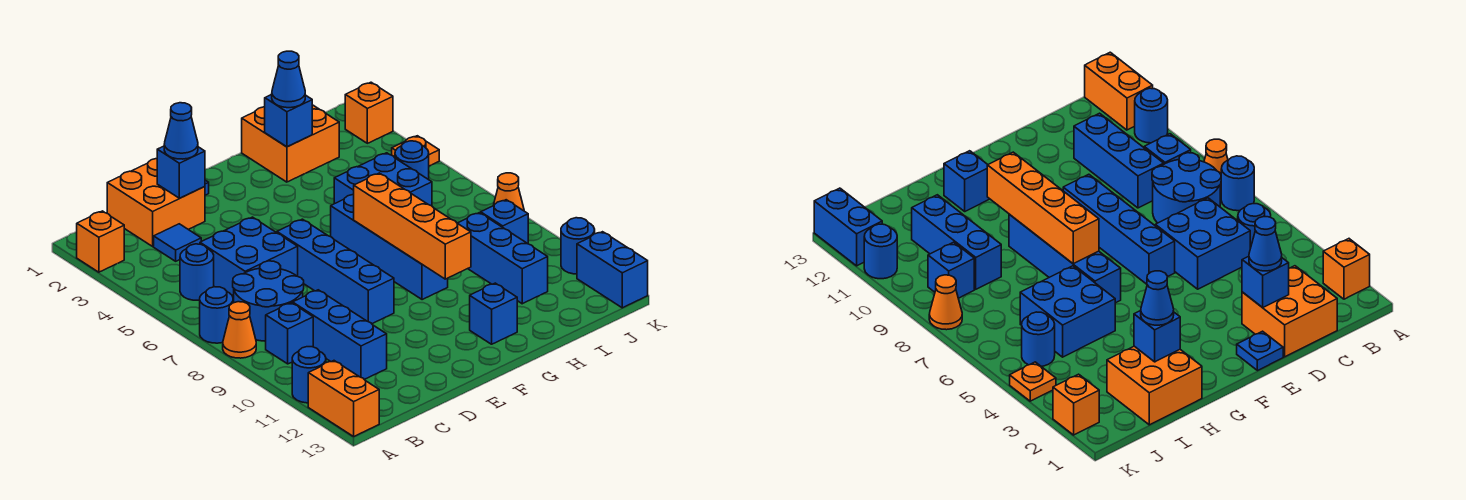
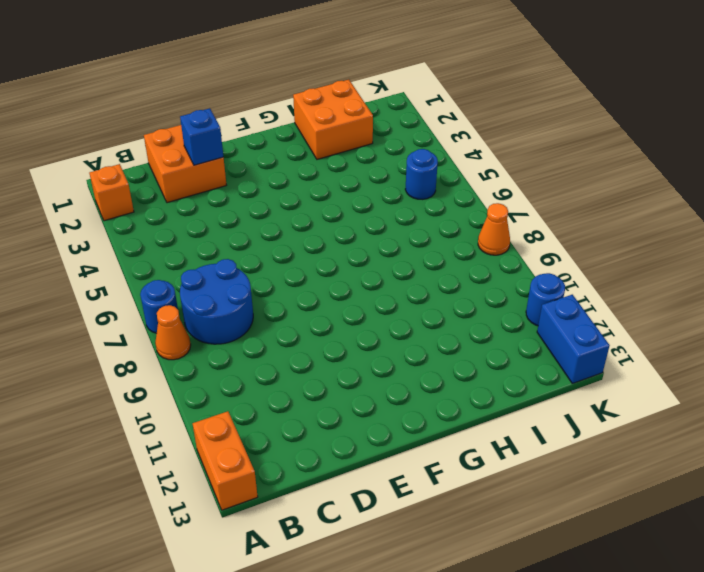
none -> blue round brick A11 level 1
none -> blue round brick B5 level 1
none -> blue brick B9 level 1
none -> blue tile C3 level 1

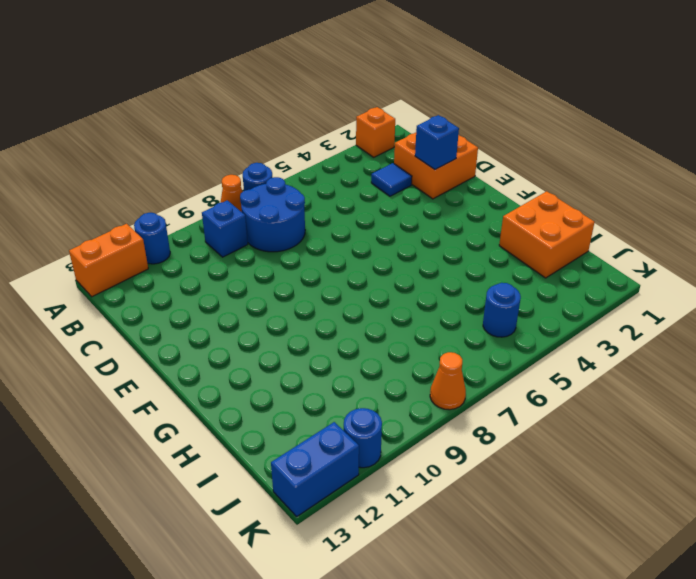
none -> blue round brick B5 level 1
none -> blue brick C5:D6 level 1
none -> blue brick C9:C11 level 1
none -> blue plate E1 level 1

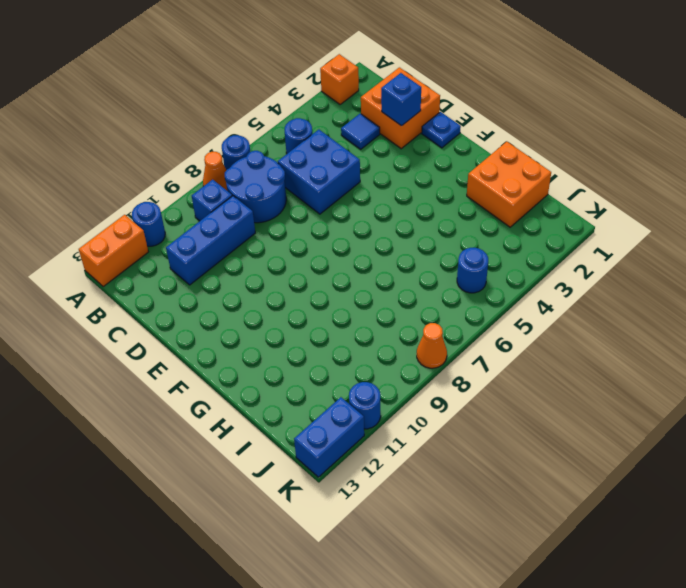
none -> blue brick E6:E9 level 1
none -> blue brick G6:G9 level 1
none -> blue brick G12 level 1
none -> blue brick H5:I6 level 1

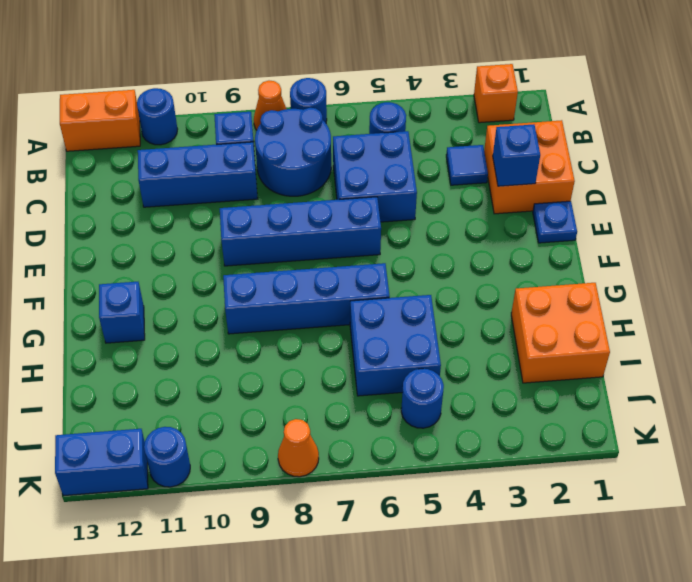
none -> blue brick I9:I11 level 1
none -> blue brick J9 level 1
none -> orange brick K2 level 1
none -> orange plate K4 level 1

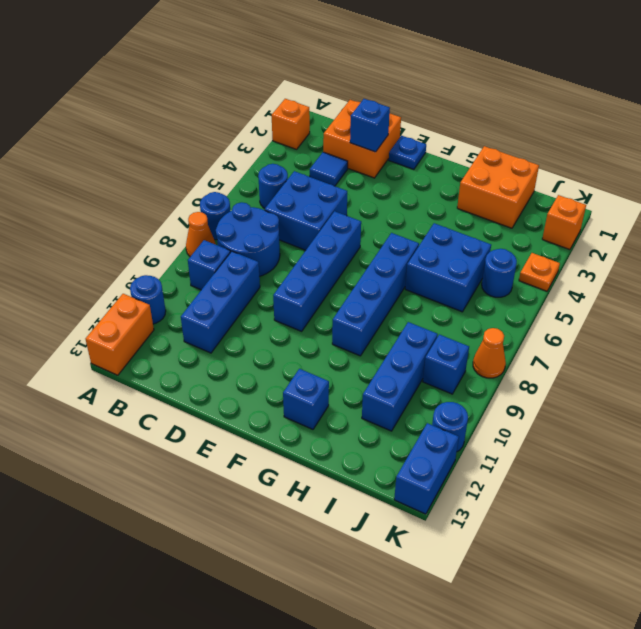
none -> orange brick G7:G10 level 2
none -> blue brick H2 level 2
none -> blue cone D2 level 3
none -> blue cone H2 level 3

